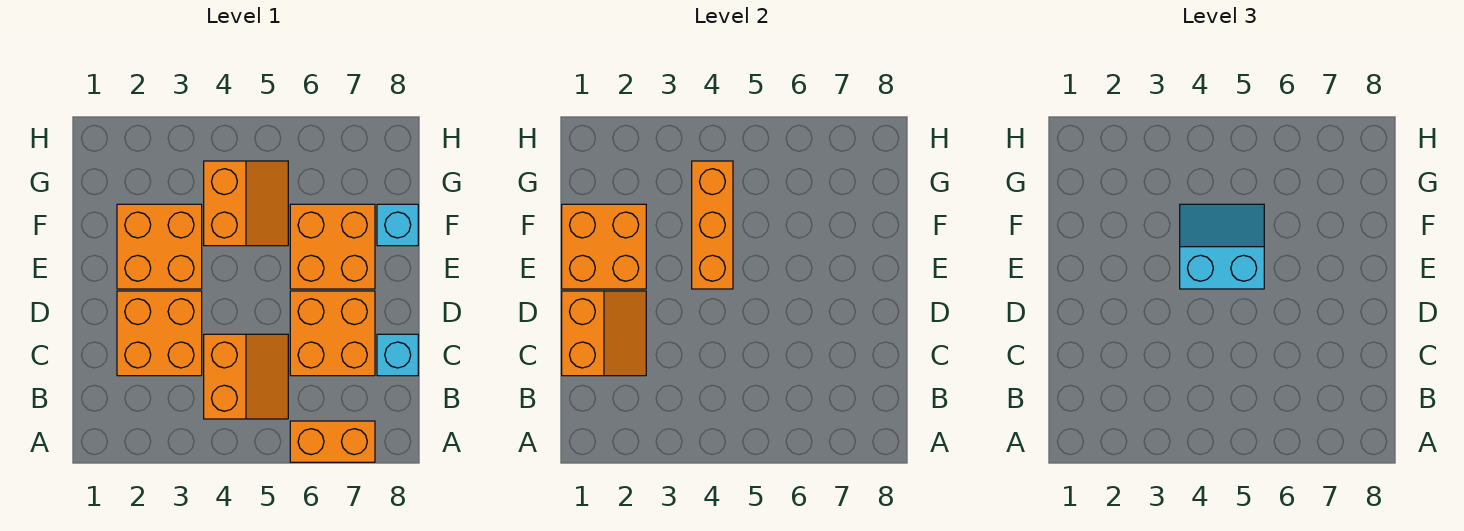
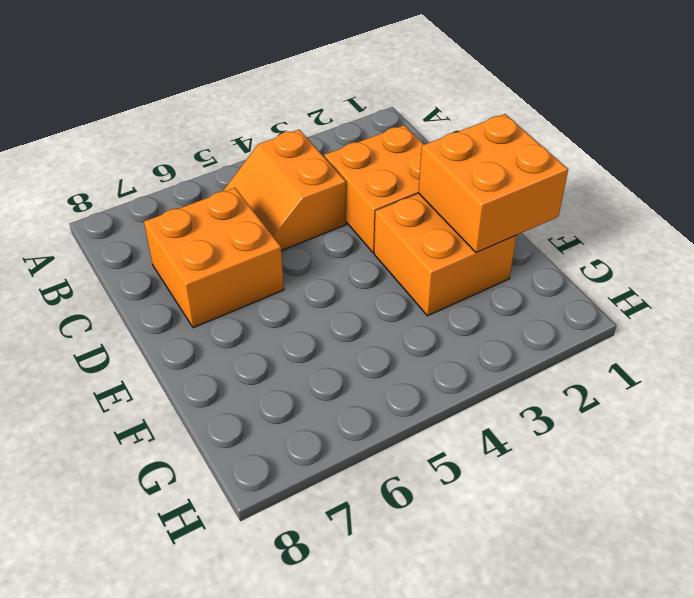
none -> orange brick A6:A7 level 1
none -> cyan brick C8 level 1
none -> orange brick E6:F7 level 1

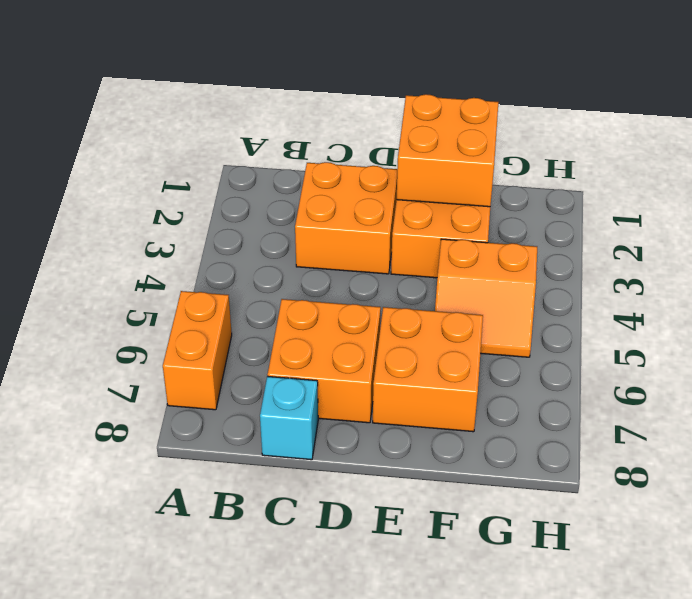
none -> orange slope B4:C5 level 1 top 4
none -> cyan brick F8 level 1
none -> orange slope C1:D2 level 2 top 1

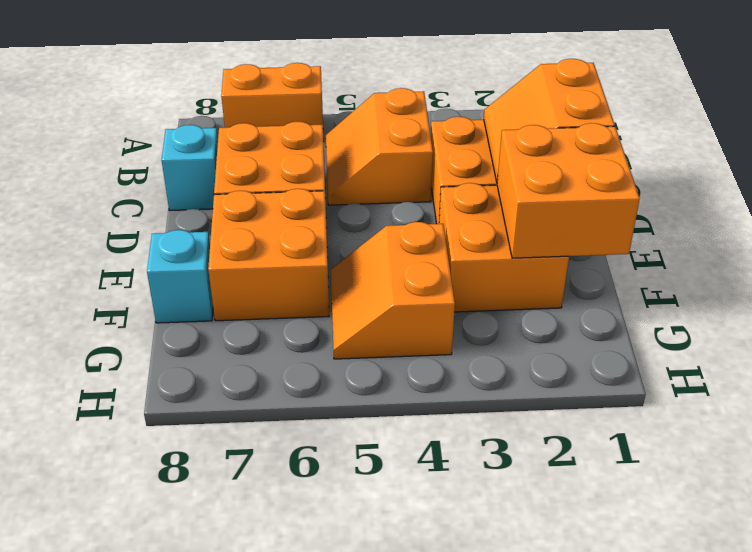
none -> orange brick E4:G4 level 2
none -> cyan slope E4:F5 level 3 top E

